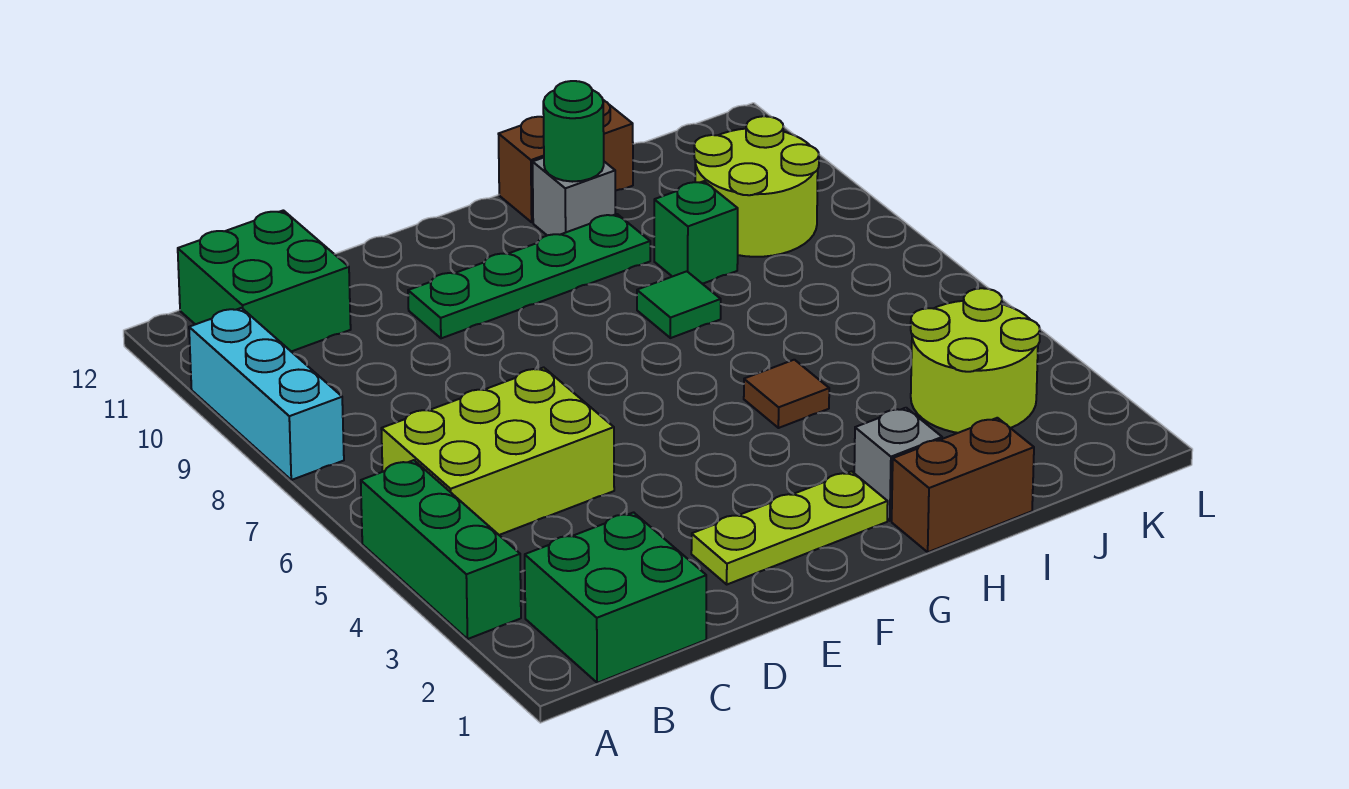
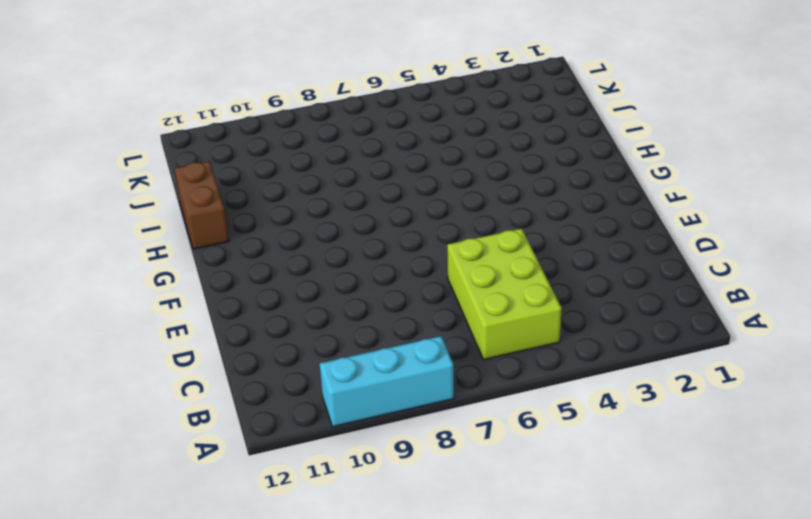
none -> green brick A3:A5 level 1
none -> green brick B1:C2 level 1
none -> green brick B11:C12 level 1

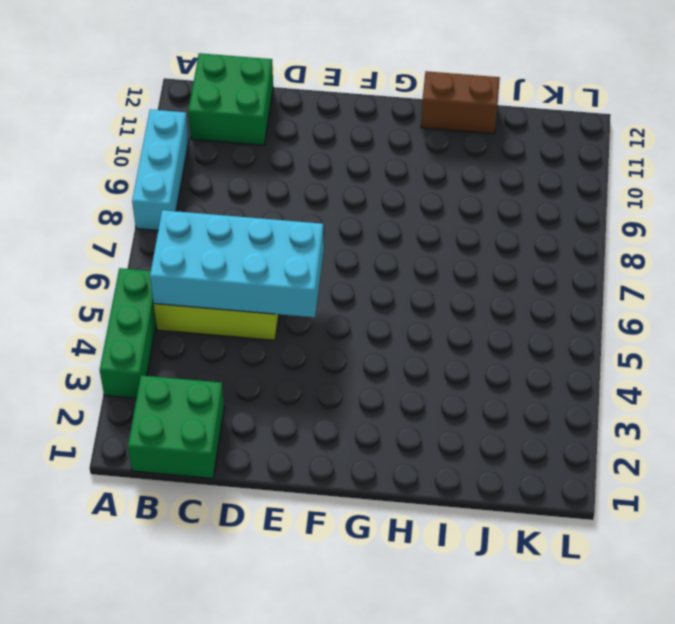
cyan brick B5:E6 level 2 -> none
none -> lime plate E2:G2 level 1
none -> green plate E10:H10 level 1
none -> brown brick H1:I1 level 1

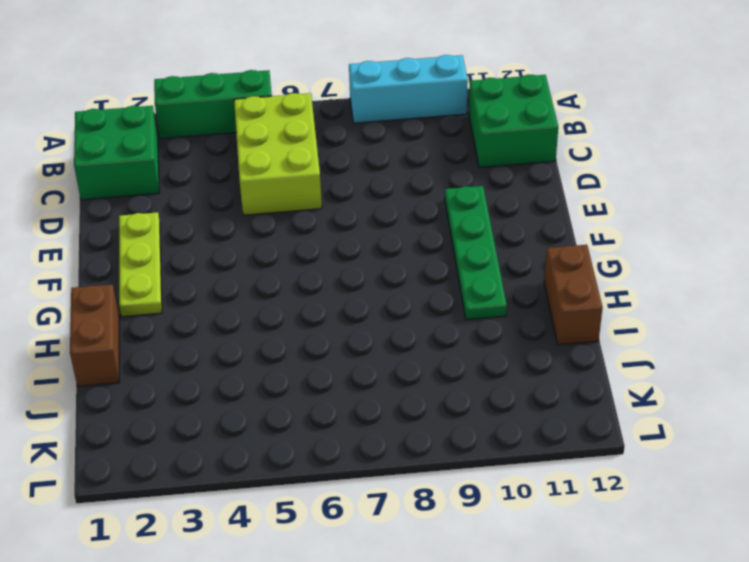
none -> grey brick H2 level 1
none -> brown tile H5 level 1
none -> green tile H8 level 1

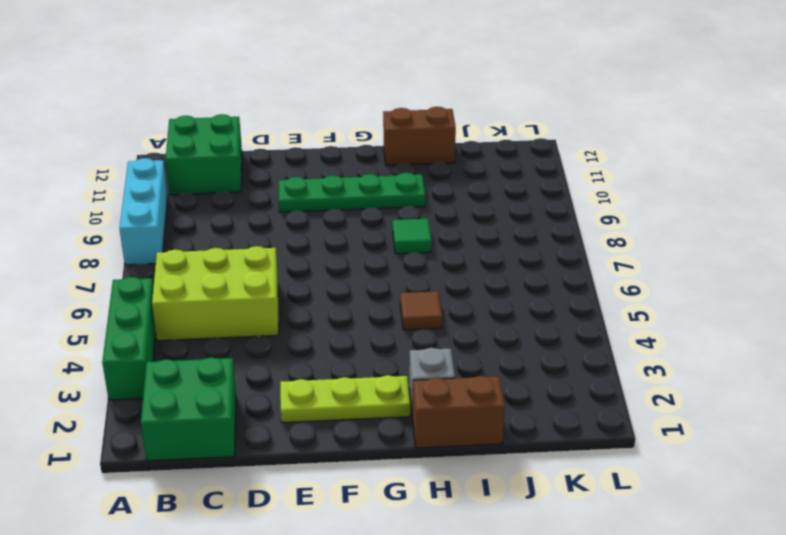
none -> grey brick H11 level 1
none -> green brick I9 level 1
none -> lime round brick J3:K4 level 1

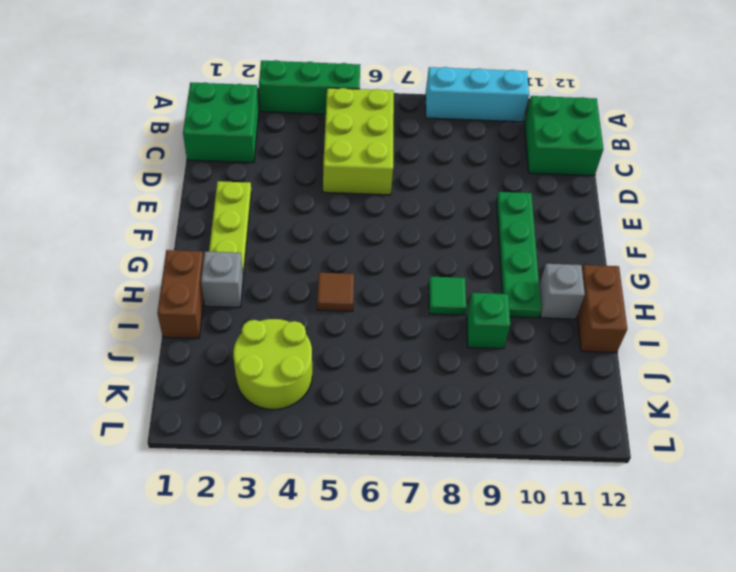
none -> lime round brick J9:K10 level 1
none -> green round brick H11 level 2

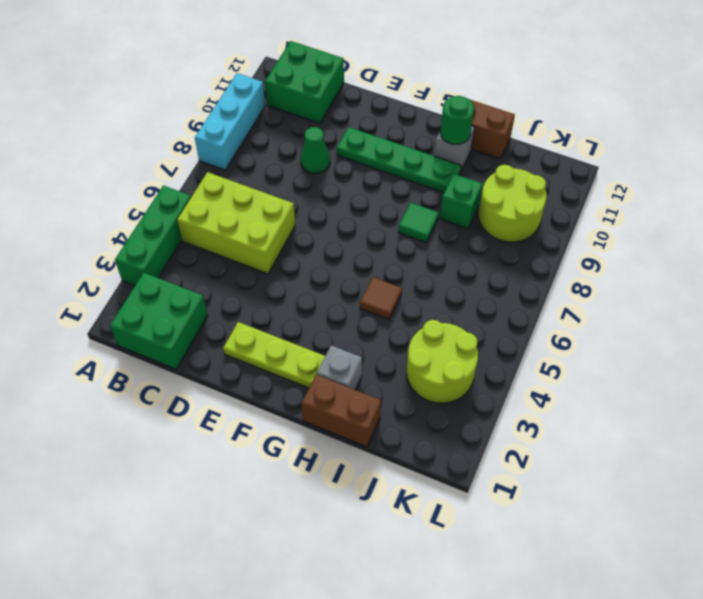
green cone D9 level 1 -> none

